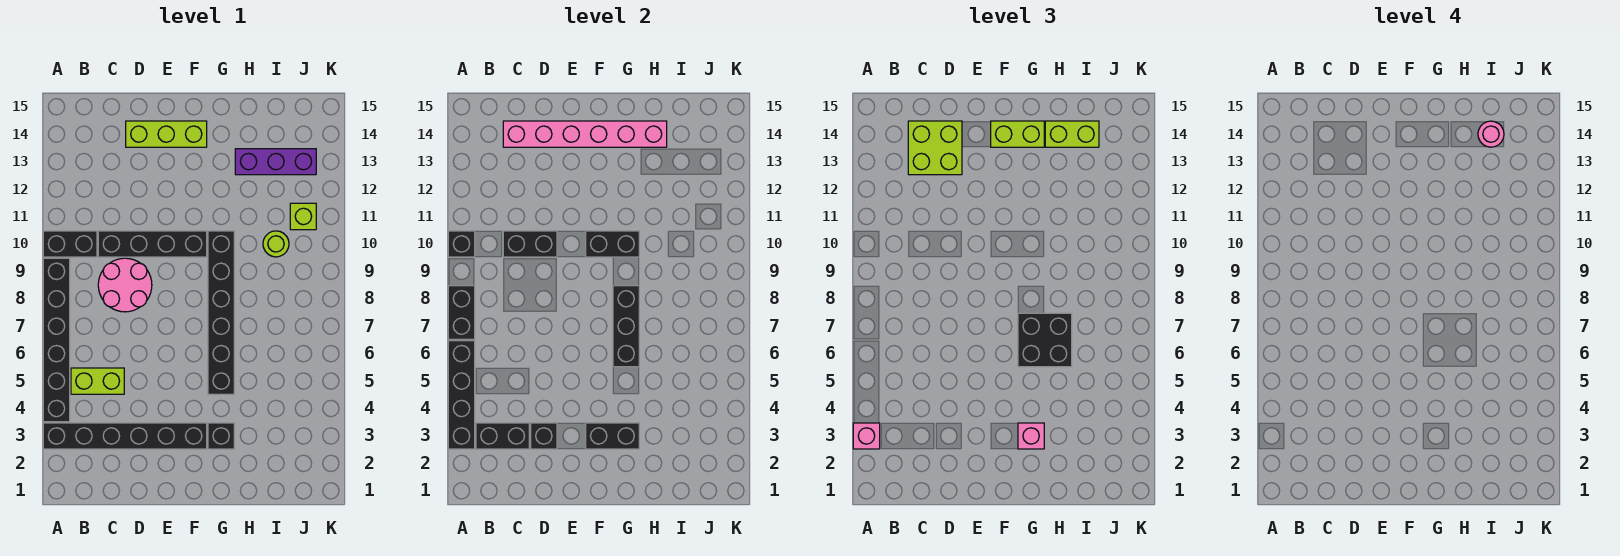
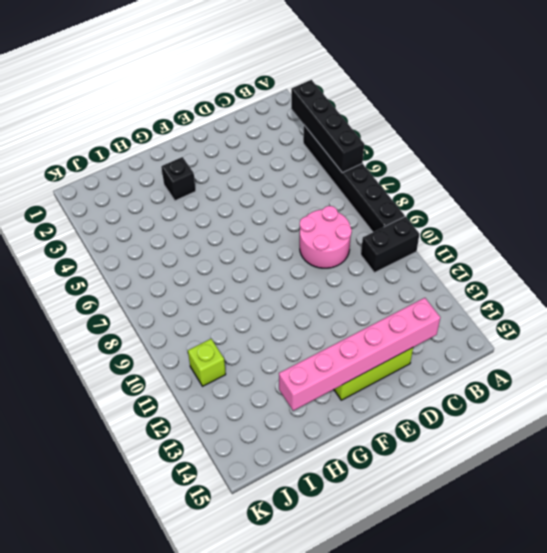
none -> black brick A3:F3 level 1
none -> lime brick B5:C5 level 1
none -> black brick C10:F10 level 1

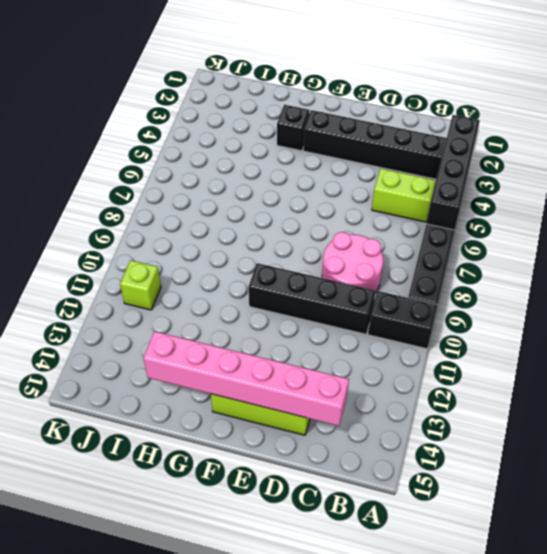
none -> black brick G5:G10 level 1
none -> purple brick H13:J13 level 1
none -> lime round brick I10 level 1

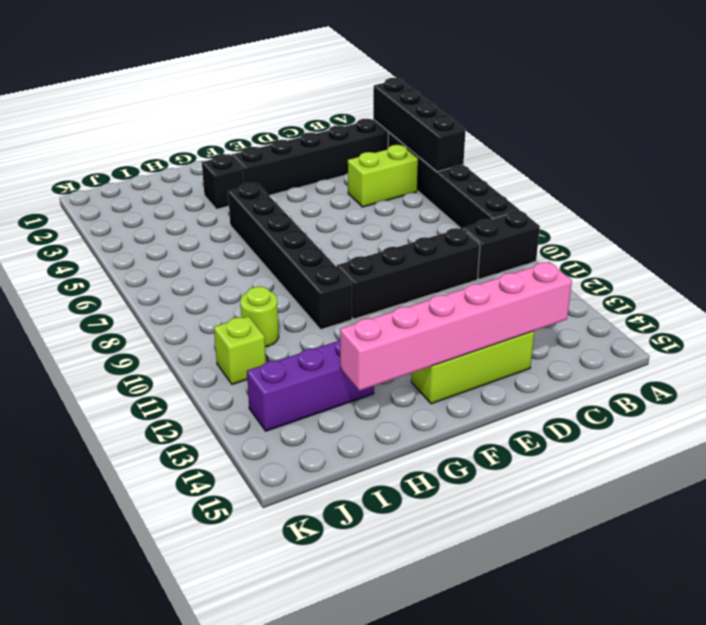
none -> pink round brick C8:D9 level 1
none -> black brick A7:A8 level 2
none -> black brick A10 level 2

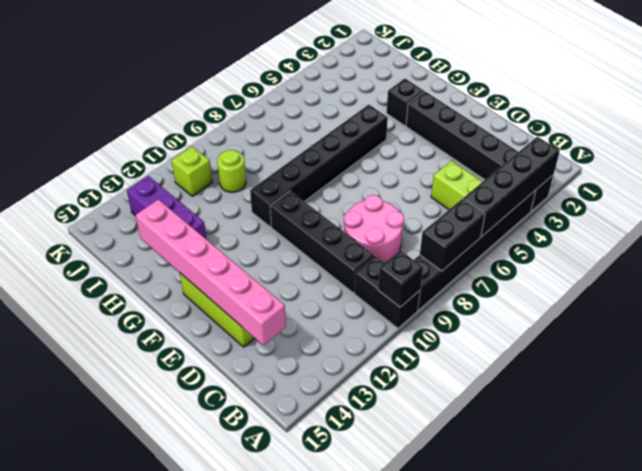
none -> black brick B3:C3 level 2
none -> black brick C10:D10 level 2
none -> black brick D3 level 2

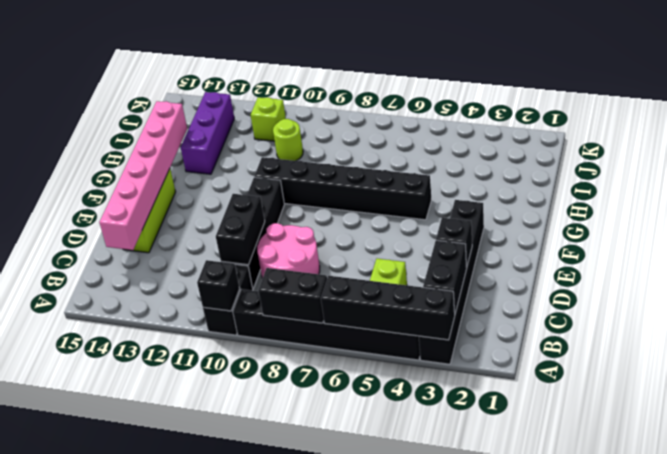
none -> black brick G3 level 1
none -> black brick F3:G3 level 2
none -> black brick F10:G10 level 2

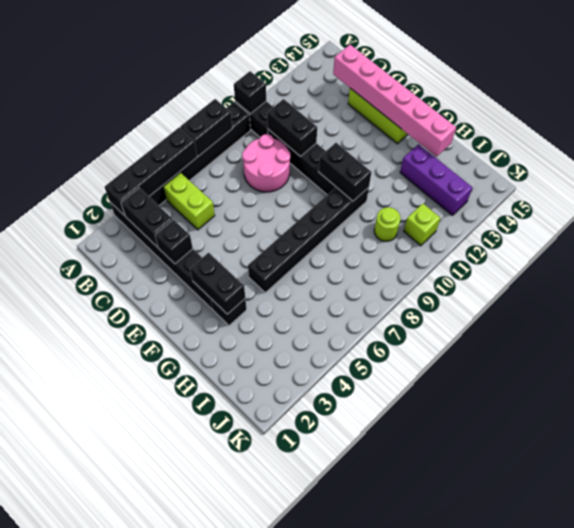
none -> black brick G6:G8 level 2
none -> pink brick A3 level 3
none -> lime brick C13:D14 level 3

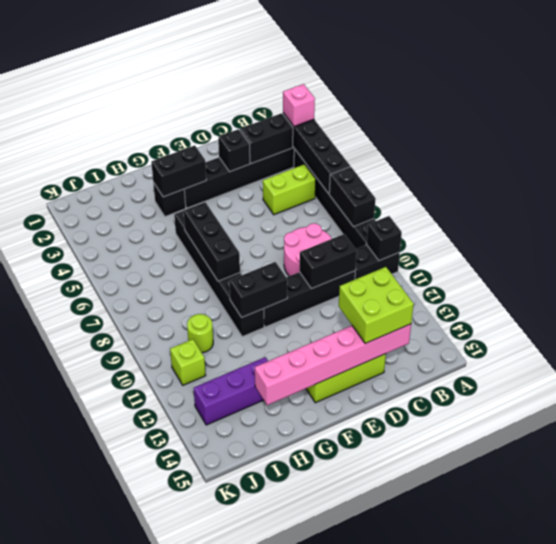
none -> lime brick F14:G14 level 3
none -> pink brick G3 level 3
none -> black brick G6:H7 level 3

